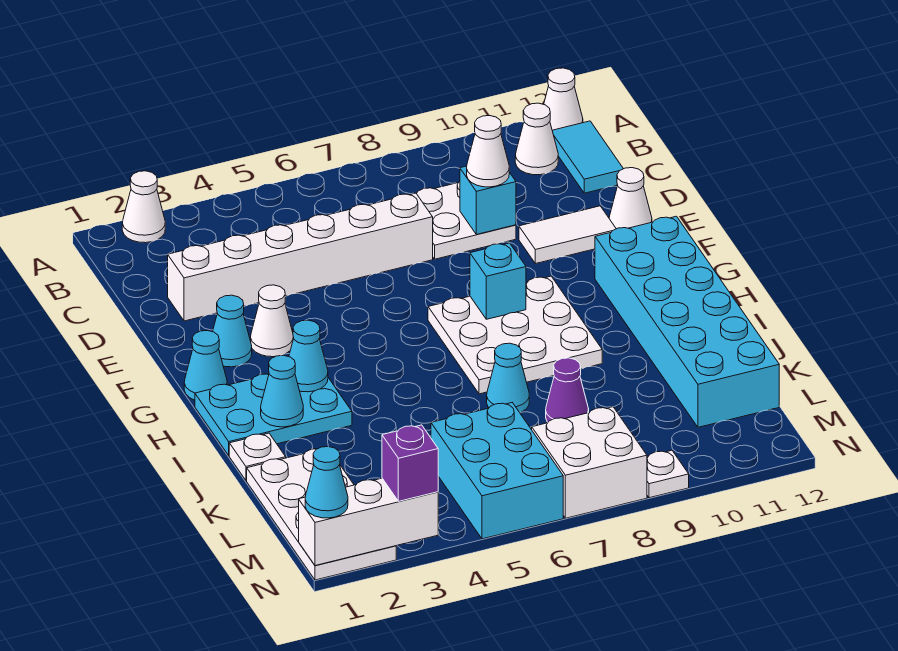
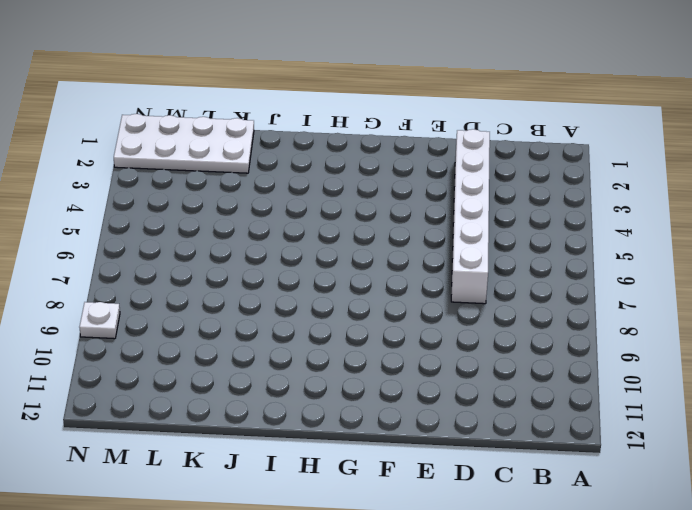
none -> white cone A2 level 1
none -> white cone A12 level 1
none -> white cone B11 level 1

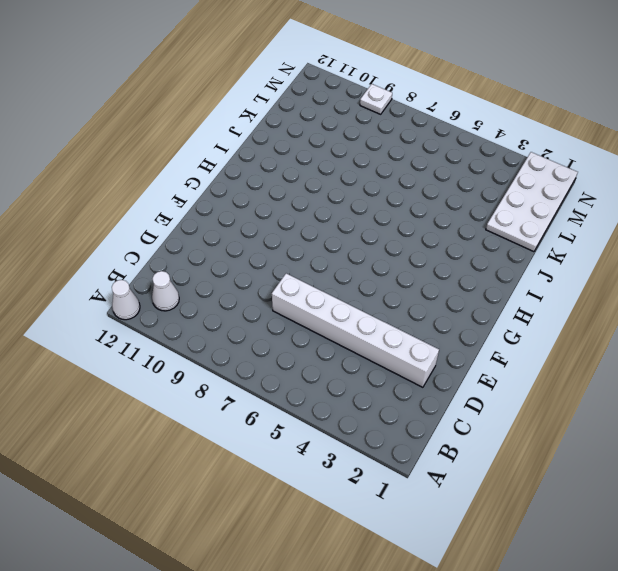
none -> white cone A2 level 1
none -> cyan tile B12:C12 level 1
none -> white plate C8:D9 level 1

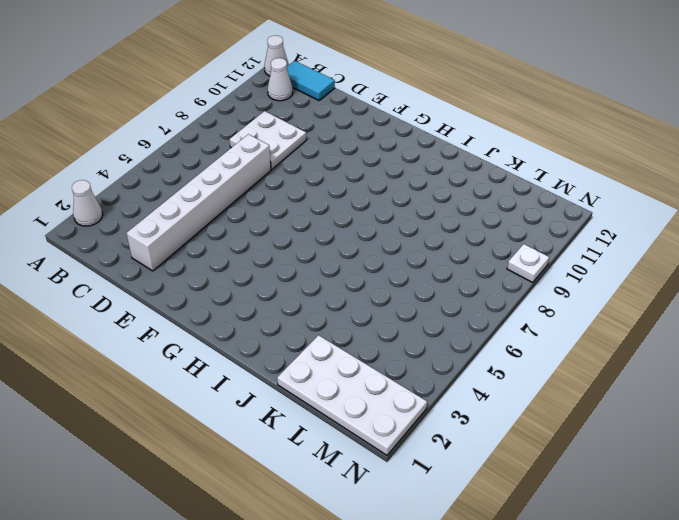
none -> white tile E10:E11 level 1
none -> white cone E12 level 1
none -> cyan cone F2 level 1

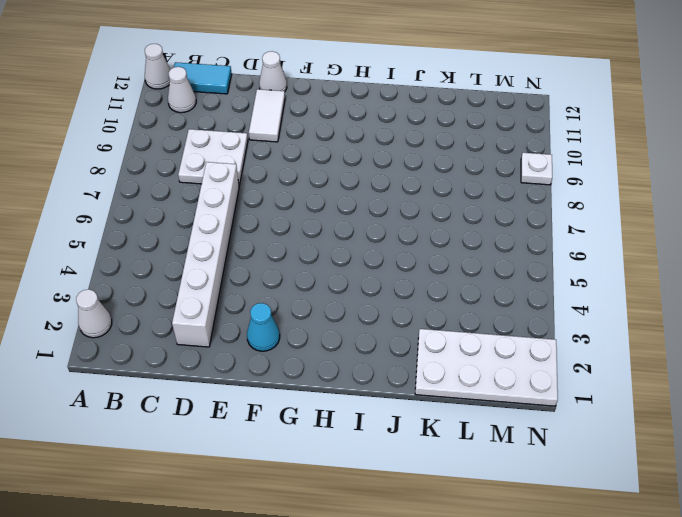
none -> white cone F3 level 1
none -> cyan cone G1 level 1
none -> white plate G7:I9 level 1

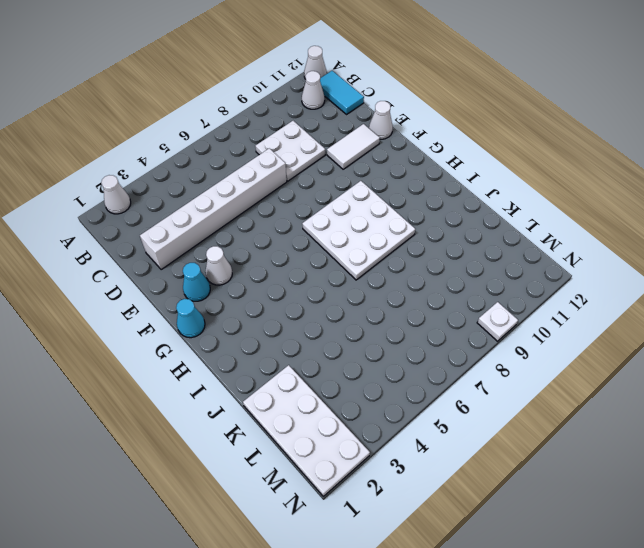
none -> cyan brick G11:L12 level 1
none -> cyan plate H1:I3 level 1
none -> white plate J1 level 1

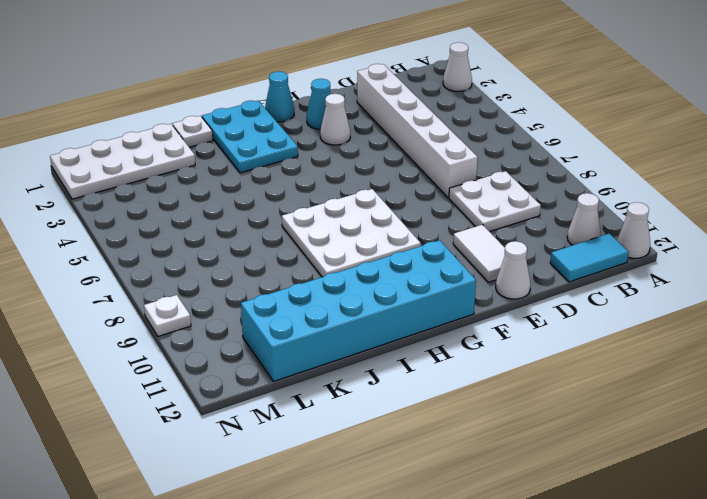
none -> cyan cone J7 level 1
none -> purple cone K8 level 1
none -> cyan brick L5:N6 level 1

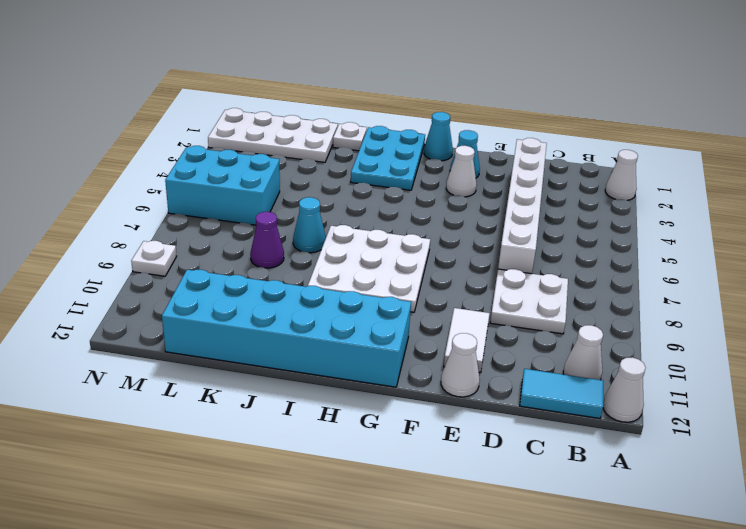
none -> white brick M7:N8 level 1
none -> cyan brick D9 level 2
none -> cyan brick G8 level 2

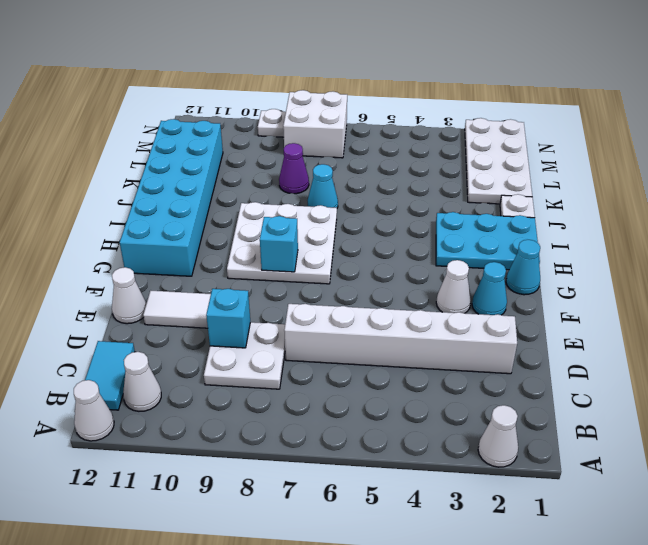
none -> cyan brick L5:N6 level 1
none -> cyan cone H3 level 2
none -> cyan cone I2 level 2

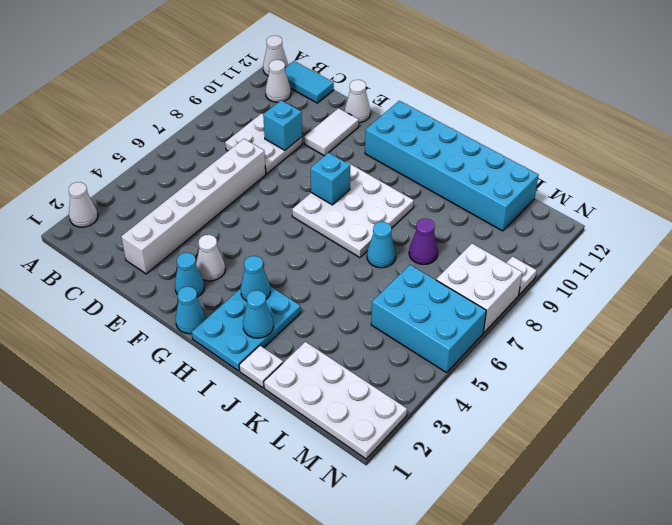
none -> white brick N1:N3 level 2
none -> white cone D9 level 3
none -> cyan cone N1 level 3

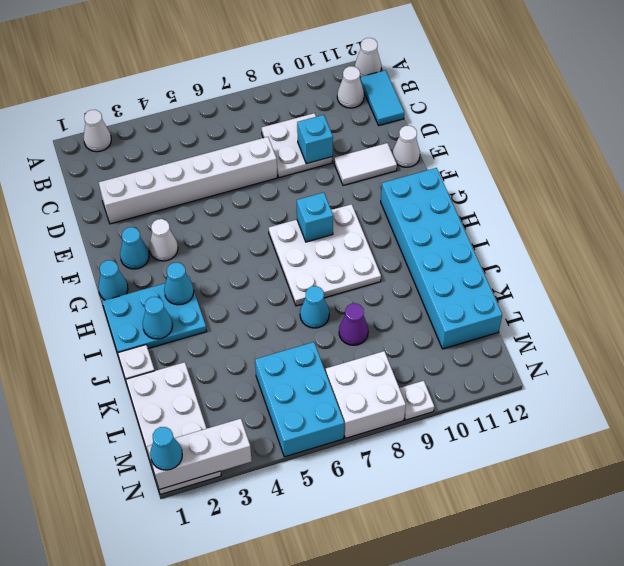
none -> white cone D9 level 3
none -> purple brick N3 level 3

